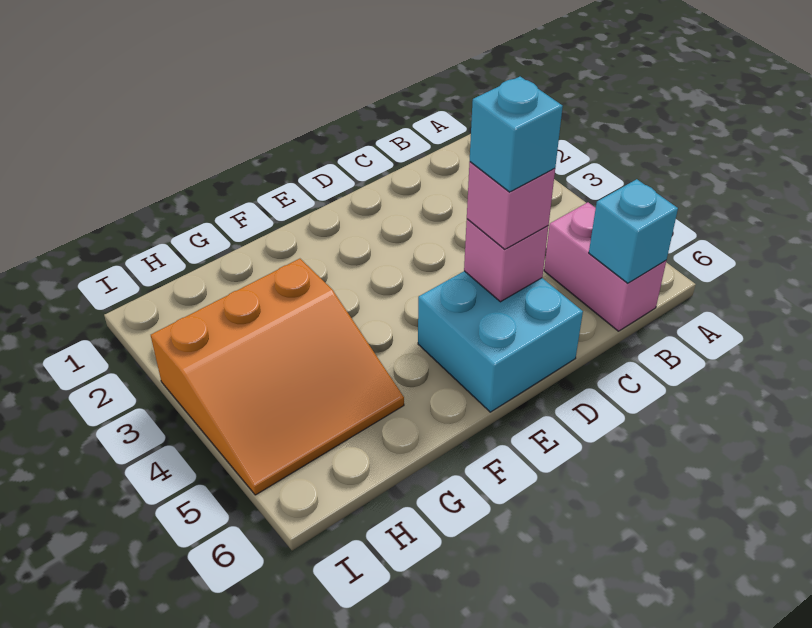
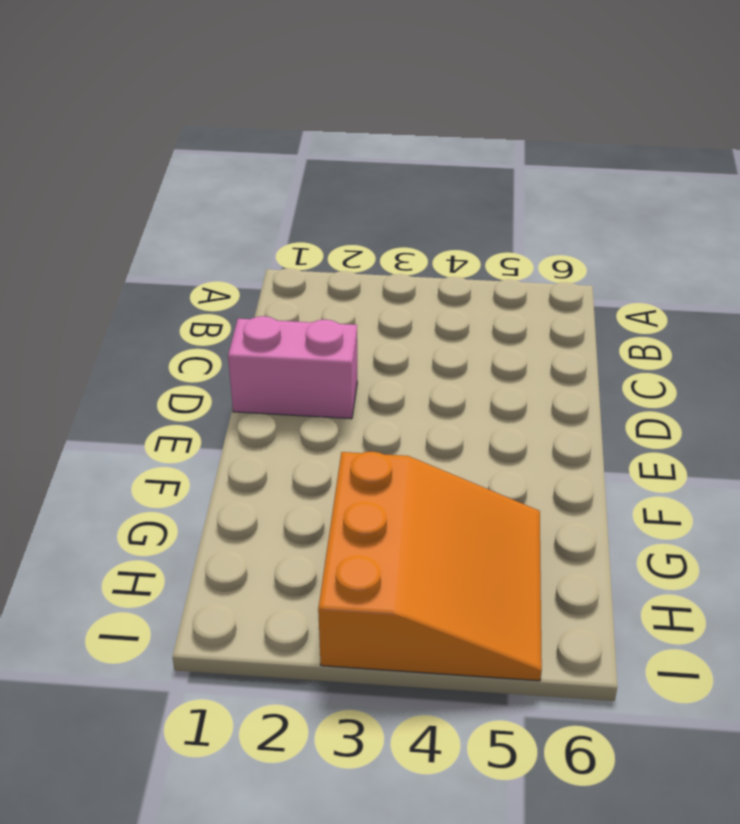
pink brick D1:D2 level 1 -> pink brick B5:B6 level 1
none -> cyan brick D5:E6 level 1
none -> cyan brick B6 level 2

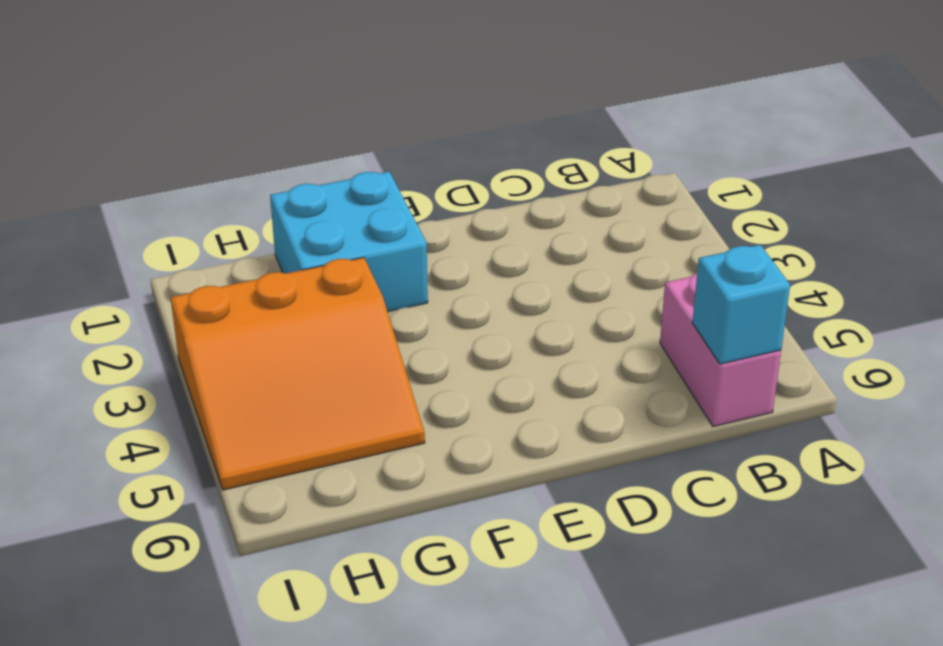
cyan brick F1:G2 level 1 -> cyan brick D5:E6 level 1
none -> pink brick D5 level 2
none -> pink brick D5 level 3

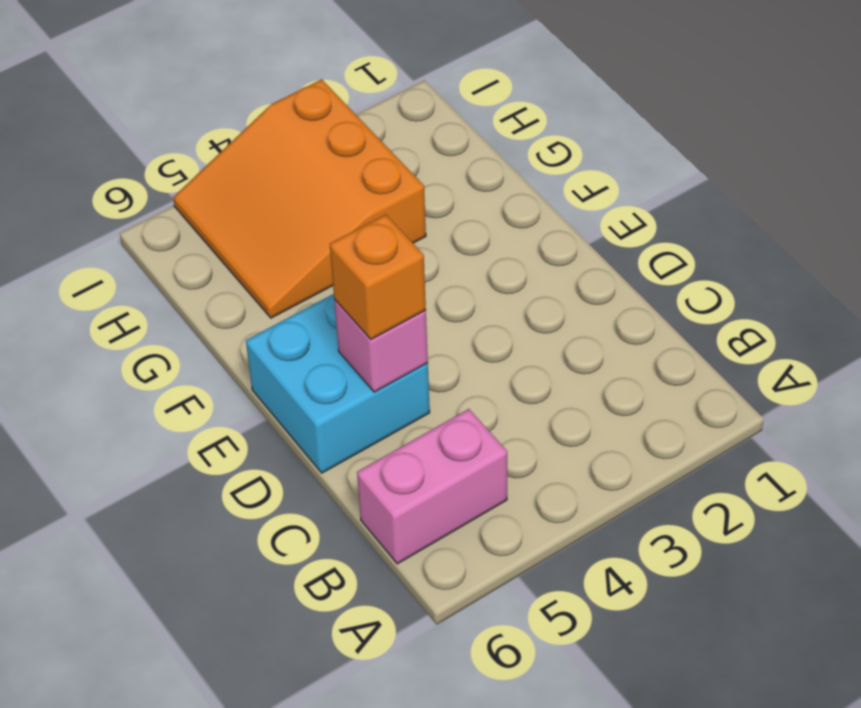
orange brick D5 level 3 -> pink brick D5 level 3
none -> cyan brick B6 level 2
none -> cyan brick D5 level 4

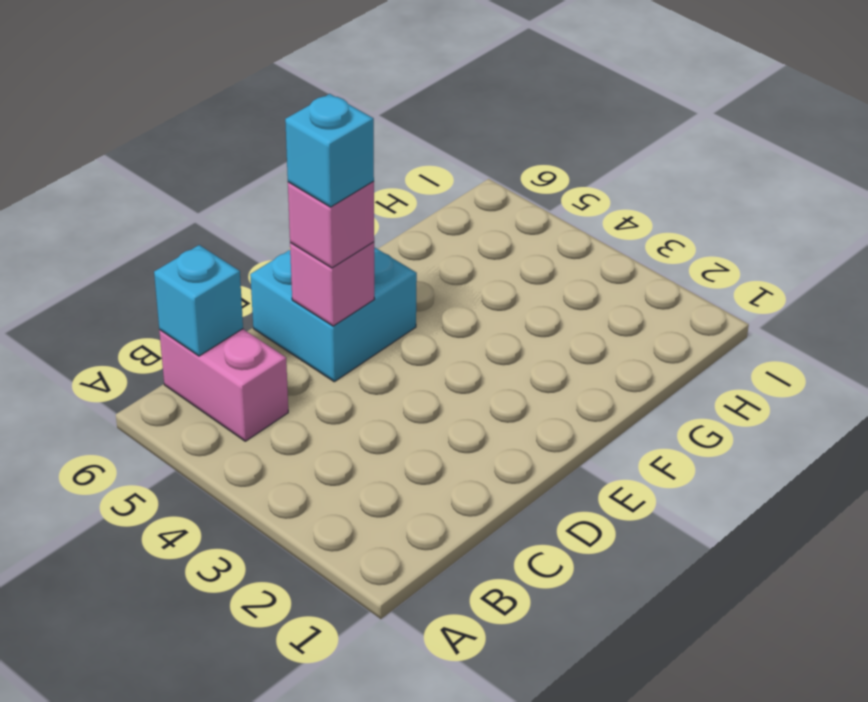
none -> orange slope G3:I5 level 1 top 3

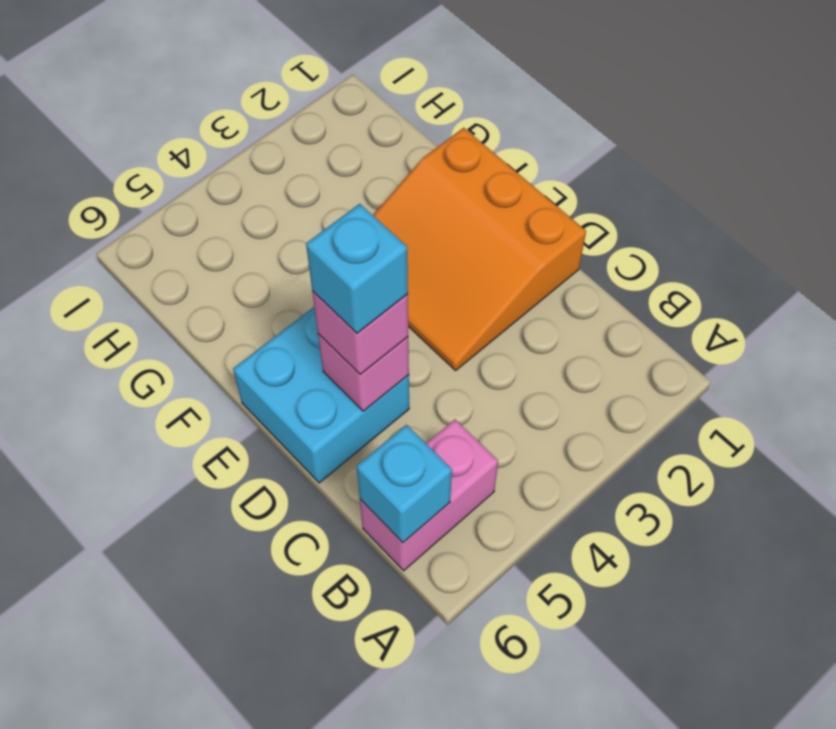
orange slope D1:F3 level 1 top 1 -> orange slope G3:I5 level 1 top 3

